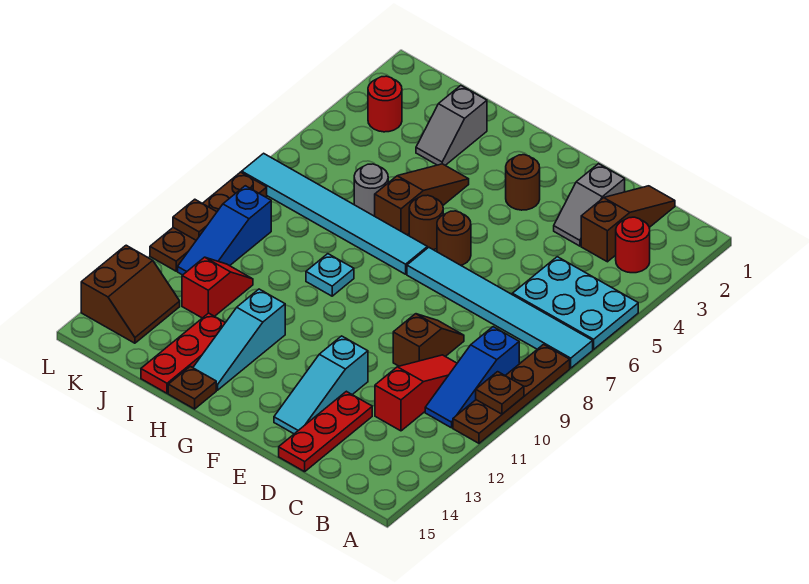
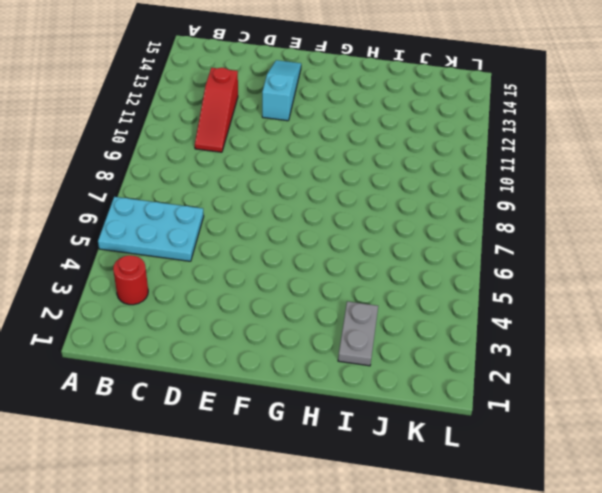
grey plate I2:I3 level 1 -> grey slope I2:I3 level 1 top 2
none -> cyan tile A7:F7 level 1
none -> brown plate A8:A11 level 1
none -> blue slope B9:B11 level 1 top 9

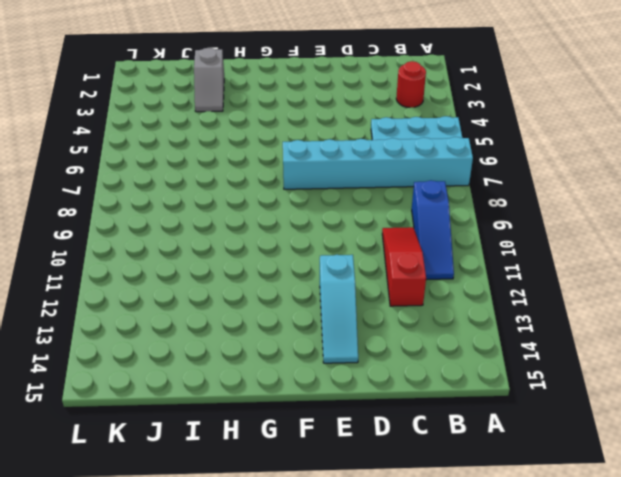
cyan brick A7:F7 level 1 -> cyan tile A7:F7 level 1
none -> brown plate A8:A11 level 1
none -> brown slope C1:C3 level 1 top 3
none -> grey slope D2:D3 level 1 top 2

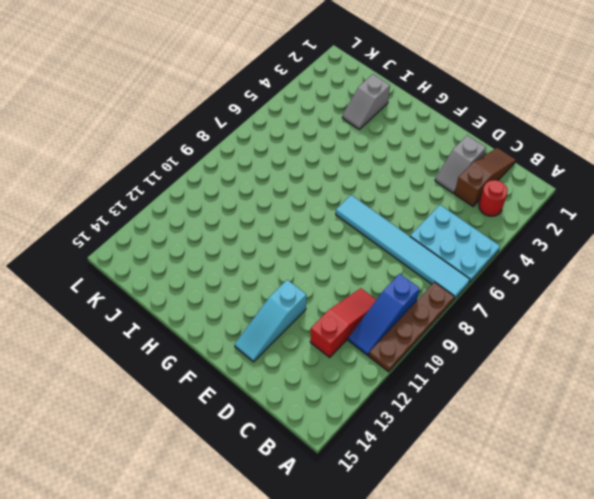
none -> brown slope D9:D10 level 1 top 10
none -> red plate D13:D15 level 1
none -> brown round brick F3 level 1

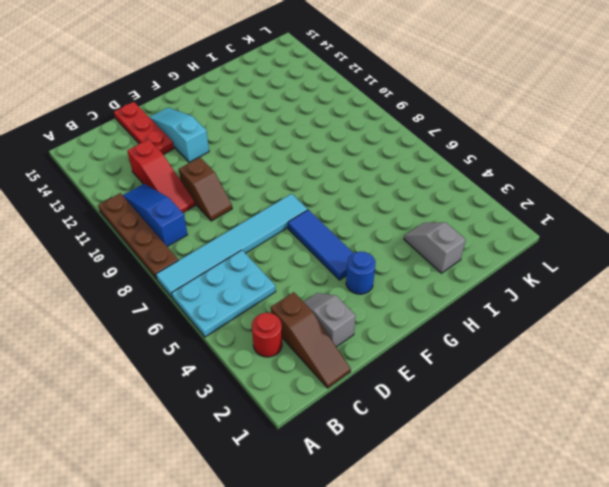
blue round brick F3 level 1 -> brown round brick F3 level 1
blue tile F4:F6 level 1 -> brown round brick F6 level 1
none -> brown round brick G6 level 1
none -> cyan tile G7:L7 level 1
none -> brown slope H4:H6 level 1 top 6

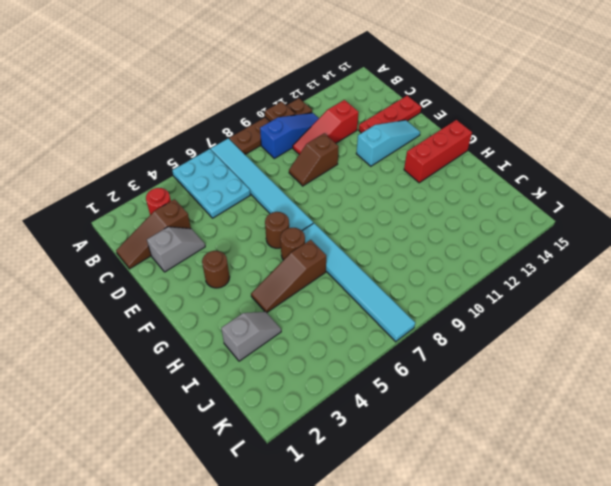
red brick G13:G15 level 1 -> none
none -> cyan plate H9 level 1
none -> cyan slope H12:H14 level 1 top 12
none -> brown plate H15 level 1

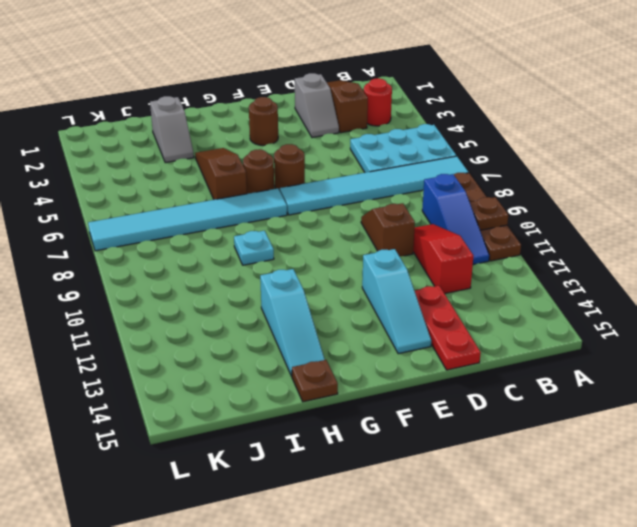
none -> grey round brick I6 level 1
none -> red plate I13:I15 level 1
none -> red slope J11:J12 level 1 top 12

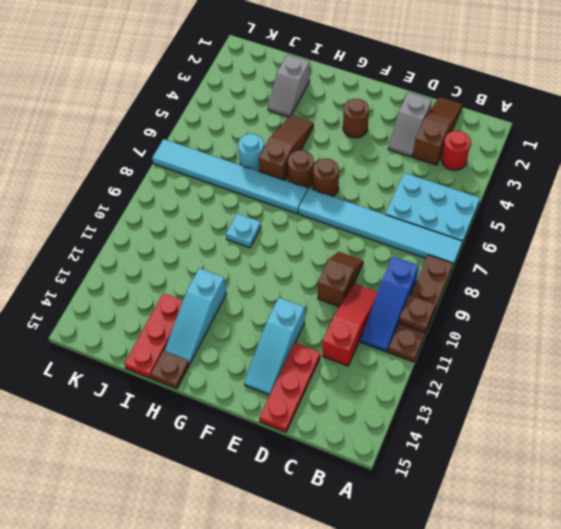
cyan round brick I6 level 1 -> grey round brick I6 level 1
none -> red slope J11:J12 level 1 top 12
none -> red round brick K3 level 1
none -> blue slope K9:K11 level 1 top 9

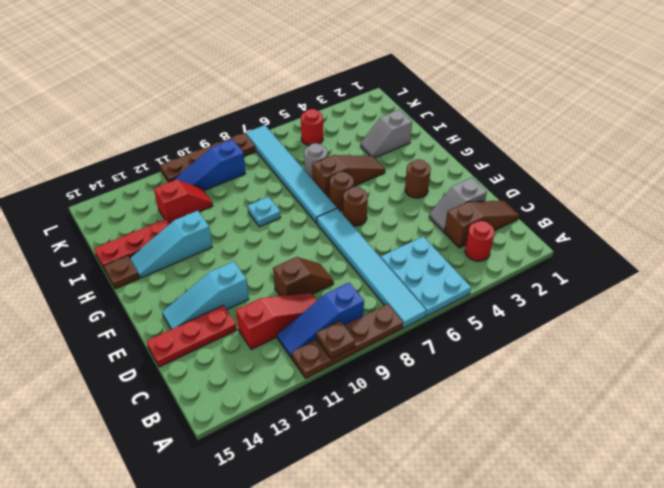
red round brick K5 level 1 -> red round brick K3 level 1
none -> brown slope K13:L14 level 1 top L
none -> brown plate L10 level 2

